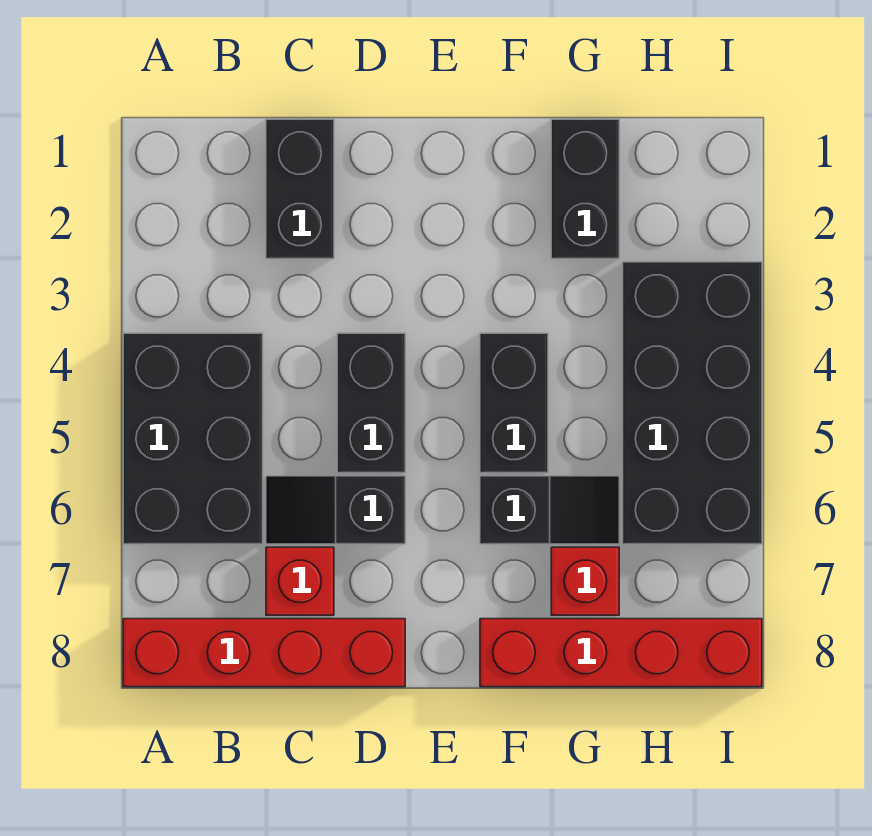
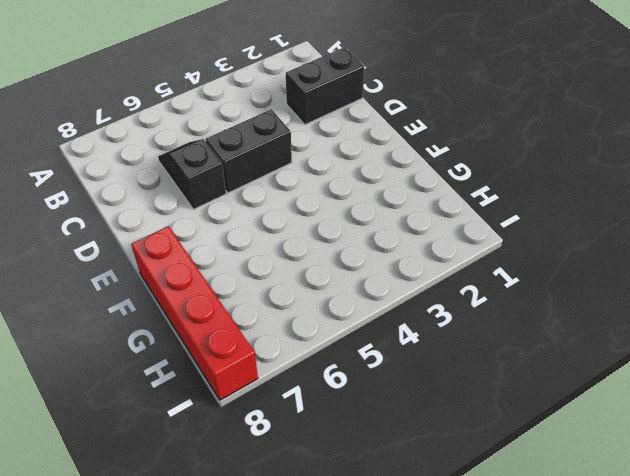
none -> black brick A4:B6 level 1
none -> red brick A8:D8 level 1
none -> red brick C7 level 1

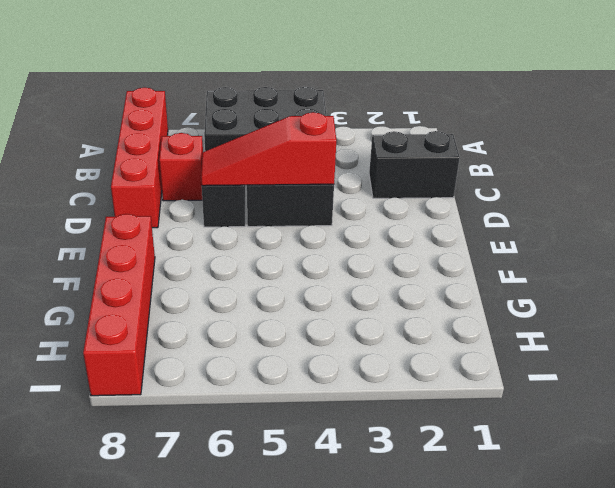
red slope D4:D6 level 2 top 4 -> none
none -> black brick F4:F5 level 1
none -> black slope F6:G6 level 1 top F
none -> black brick G1:G2 level 1

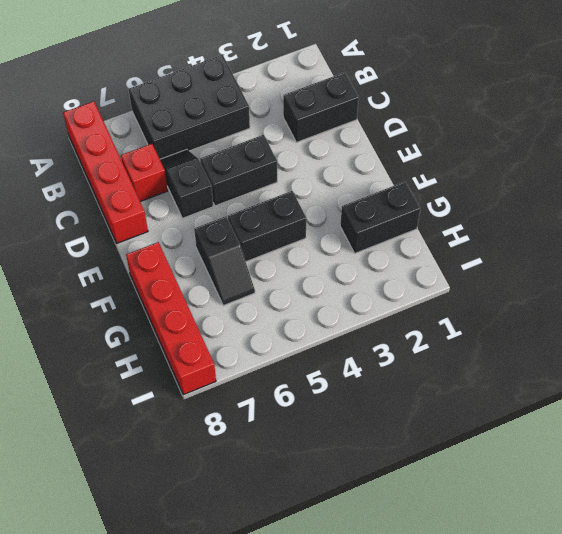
none -> red brick G7 level 1
none -> black brick H3:I6 level 1

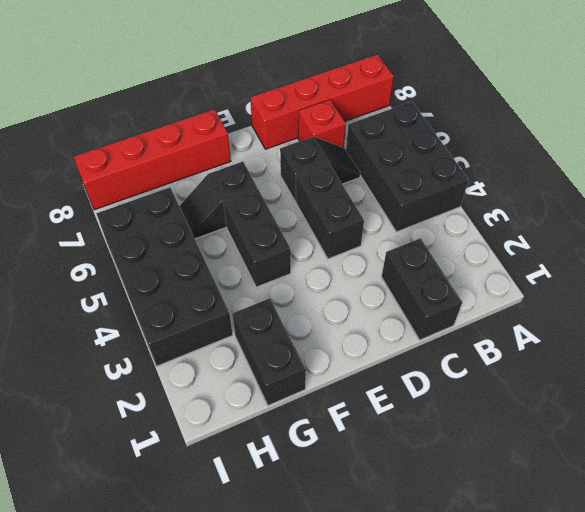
none -> red brick G7 level 1

